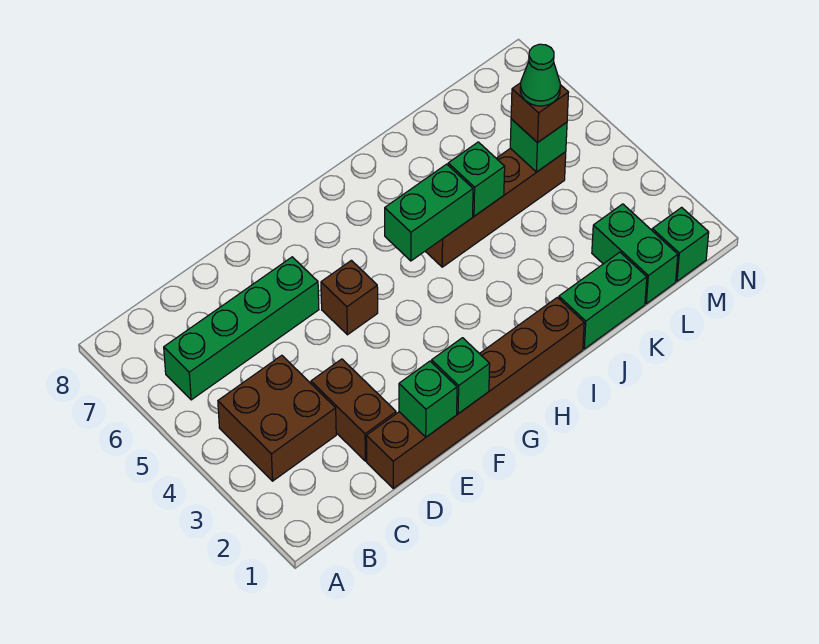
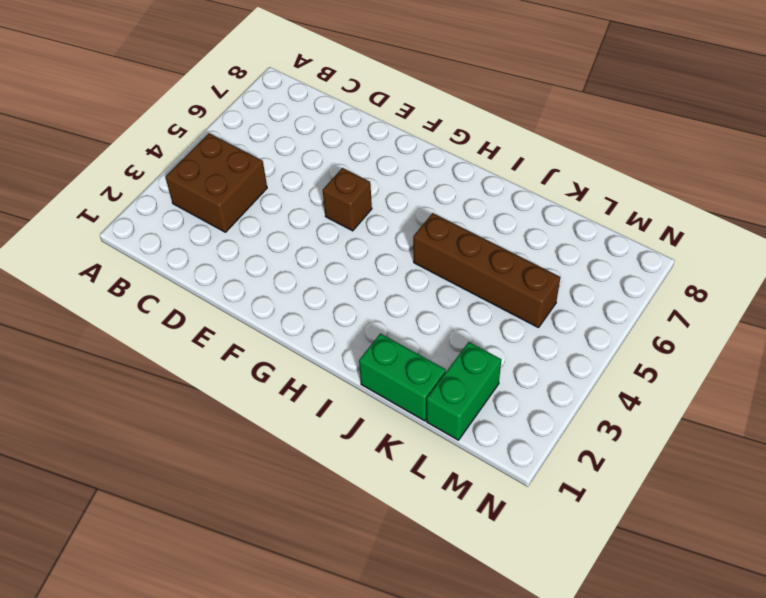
none -> green brick B6:E6 level 1
none -> brown brick D1:I1 level 1
none -> brown brick D2:D3 level 1

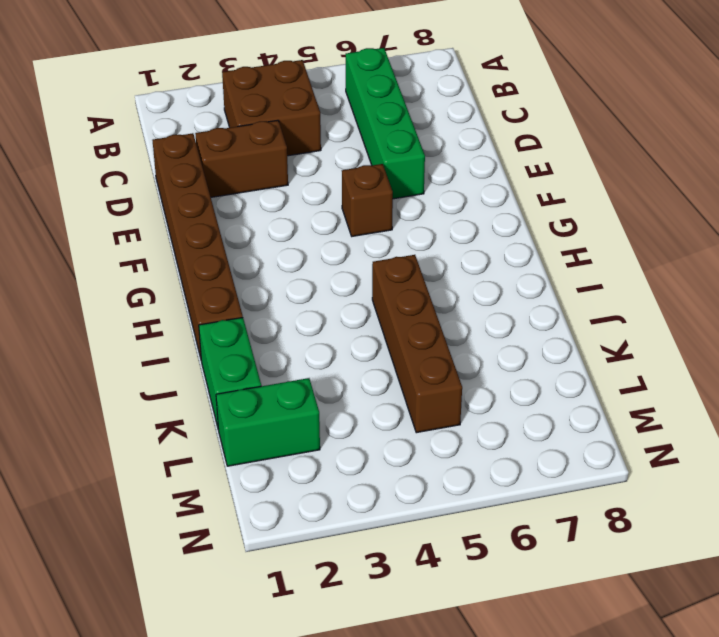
none -> green brick M1 level 1
none -> green brick E1 level 2
none -> green brick F1 level 2

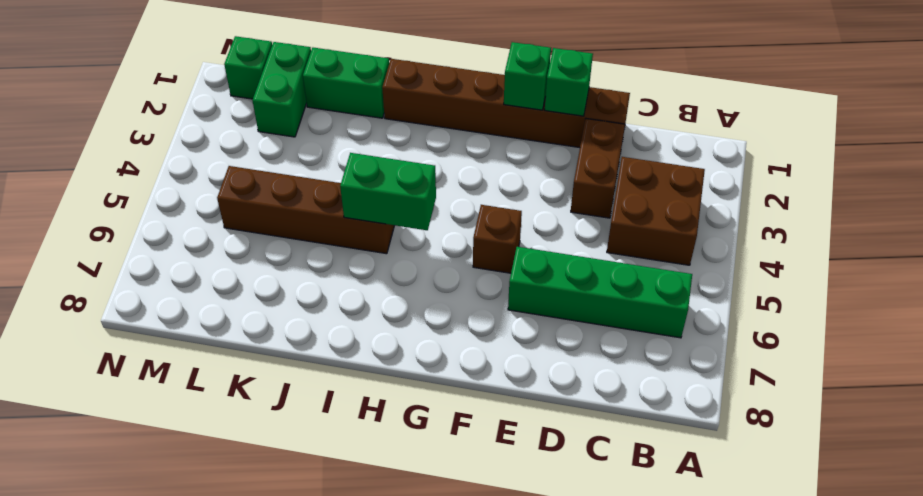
none -> green brick J5 level 2
none -> green brick L5 level 2
none -> brown brick L5 level 3

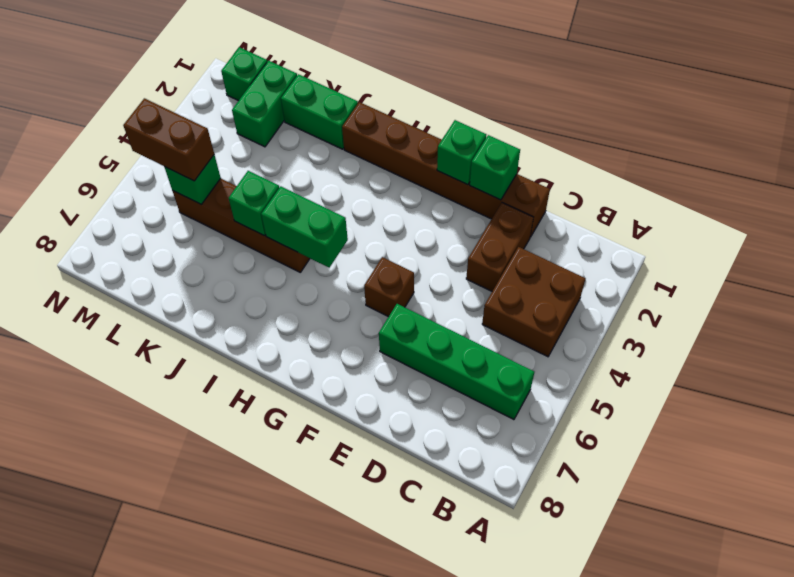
brown brick L5:M5 level 3 -> brown brick L5 level 3
none -> green cone L5 level 4

